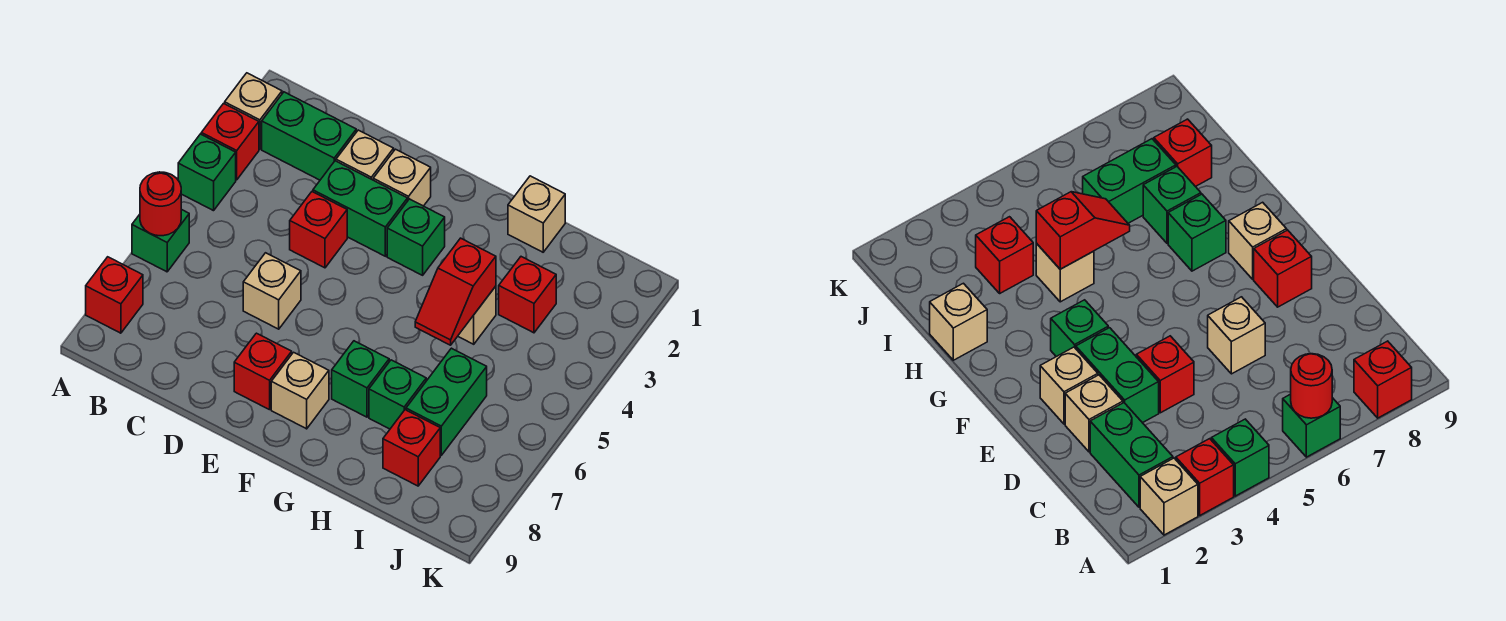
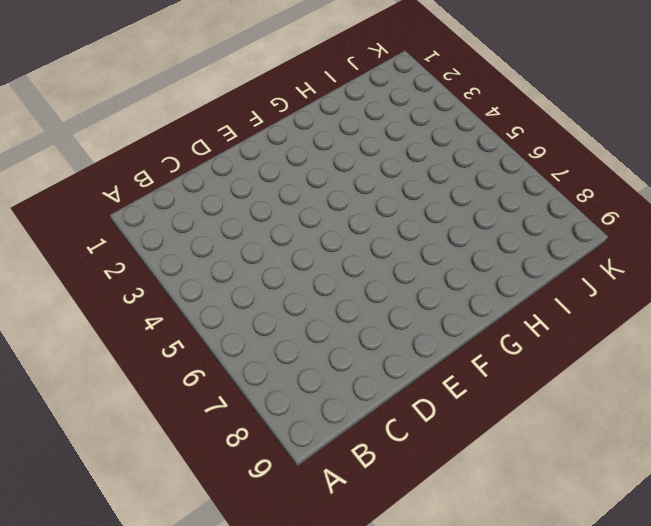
none -> tan brick A2 level 1
none -> red brick A3 level 1
none -> green brick A4 level 1

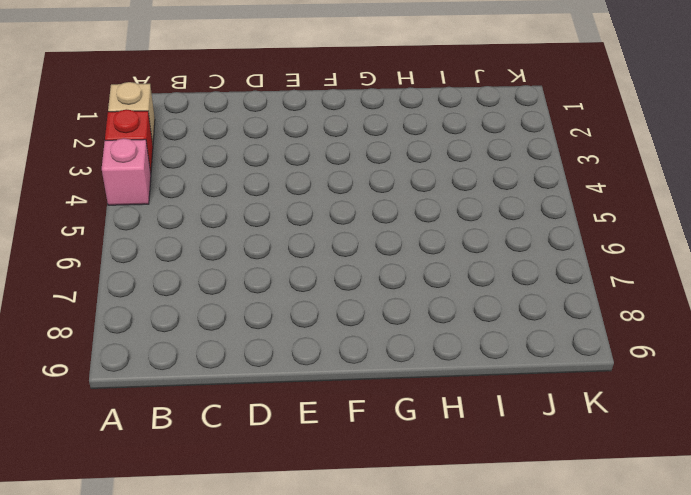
pink brick A4 level 1 -> green brick A4 level 1
none -> green brick A6 level 1
none -> red brick A8 level 1
none -> green brick B2:C2 level 1

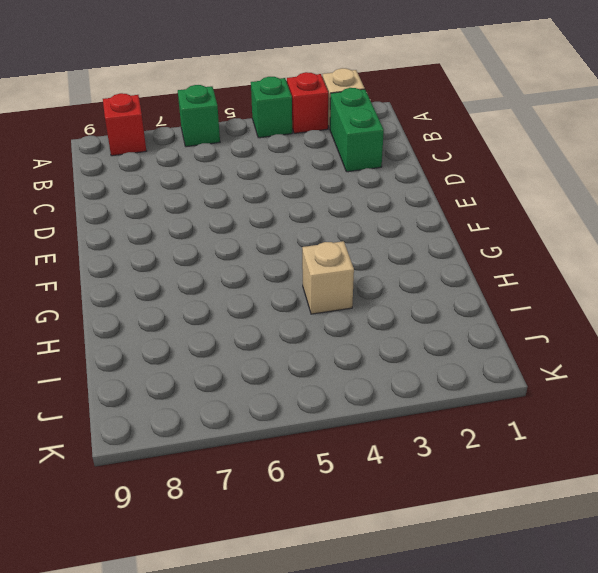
none -> tan brick D2 level 1
none -> green brick D3:E3 level 1
none -> red brick D4 level 1

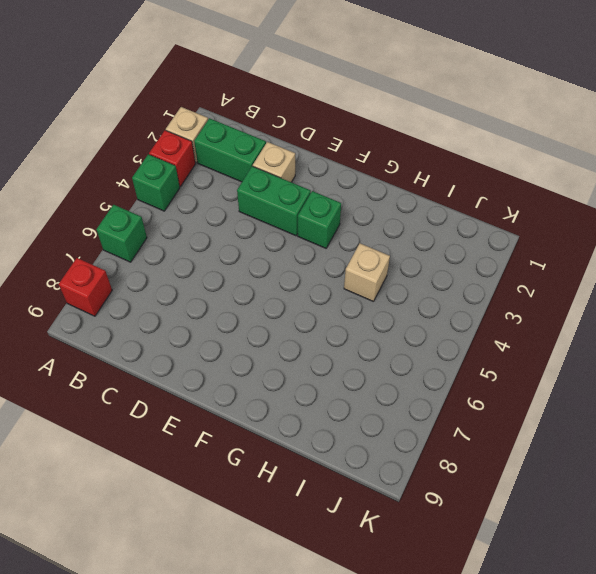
none -> red brick D4 level 1
none -> tan brick D6 level 1
none -> tan brick E2 level 1

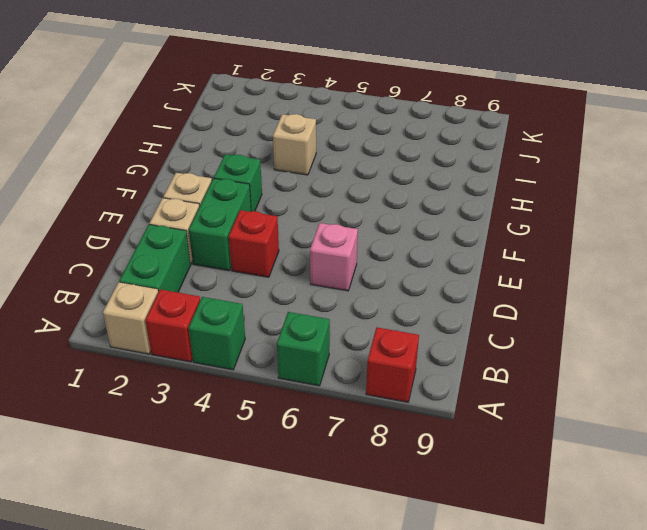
pink brick D6 level 1 -> tan brick D6 level 1
none -> red brick E8 level 1
none -> tan brick F8 level 1
none -> green brick G7 level 1

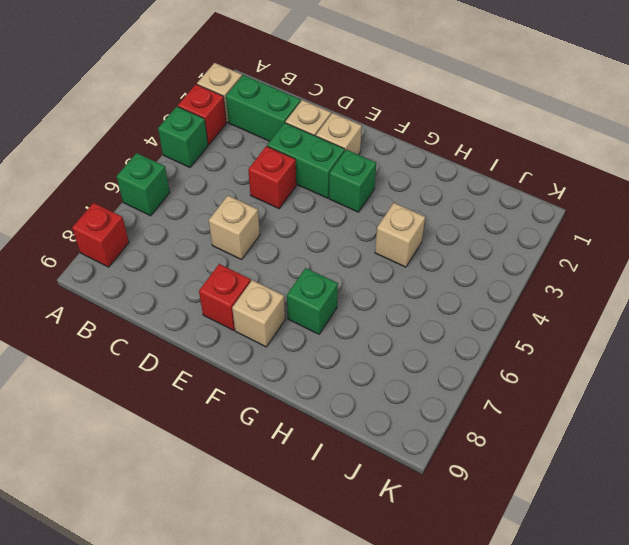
none -> tan brick H1 level 1
none -> green brick H7 level 1
none -> red brick I3 level 1

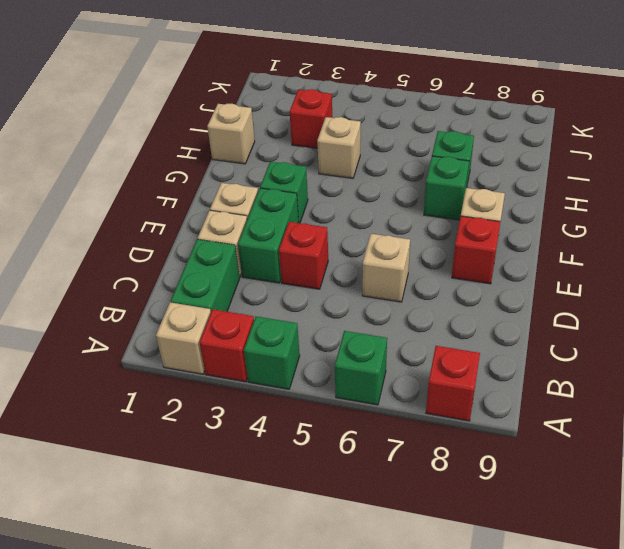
none -> green brick I6:I7 level 1
none -> red brick I8 level 1
none -> red round brick A6 level 2

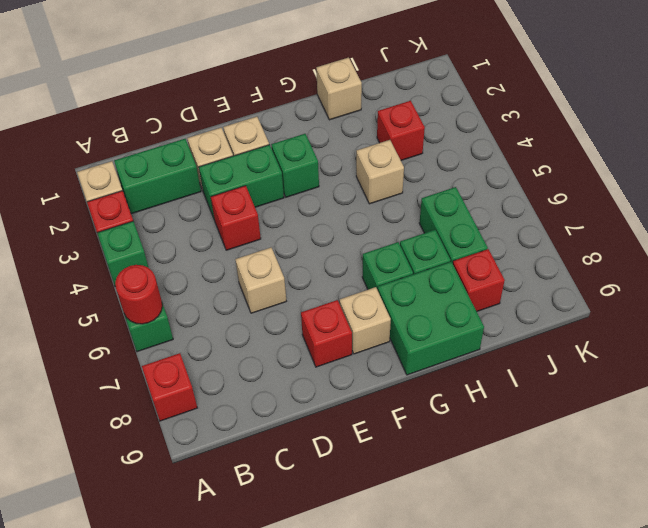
green brick G8:H9 level 1 -> none
none -> red slope H4:H5 level 2 top 4

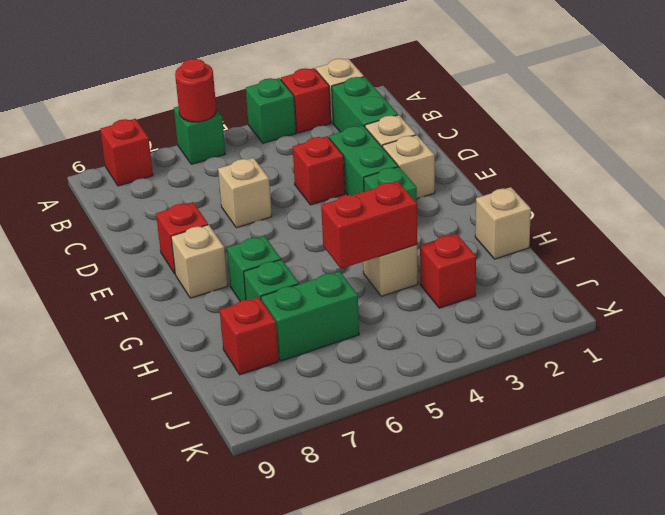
red brick H4:H5 level 2 -> red slope H4:H5 level 2 top 4

